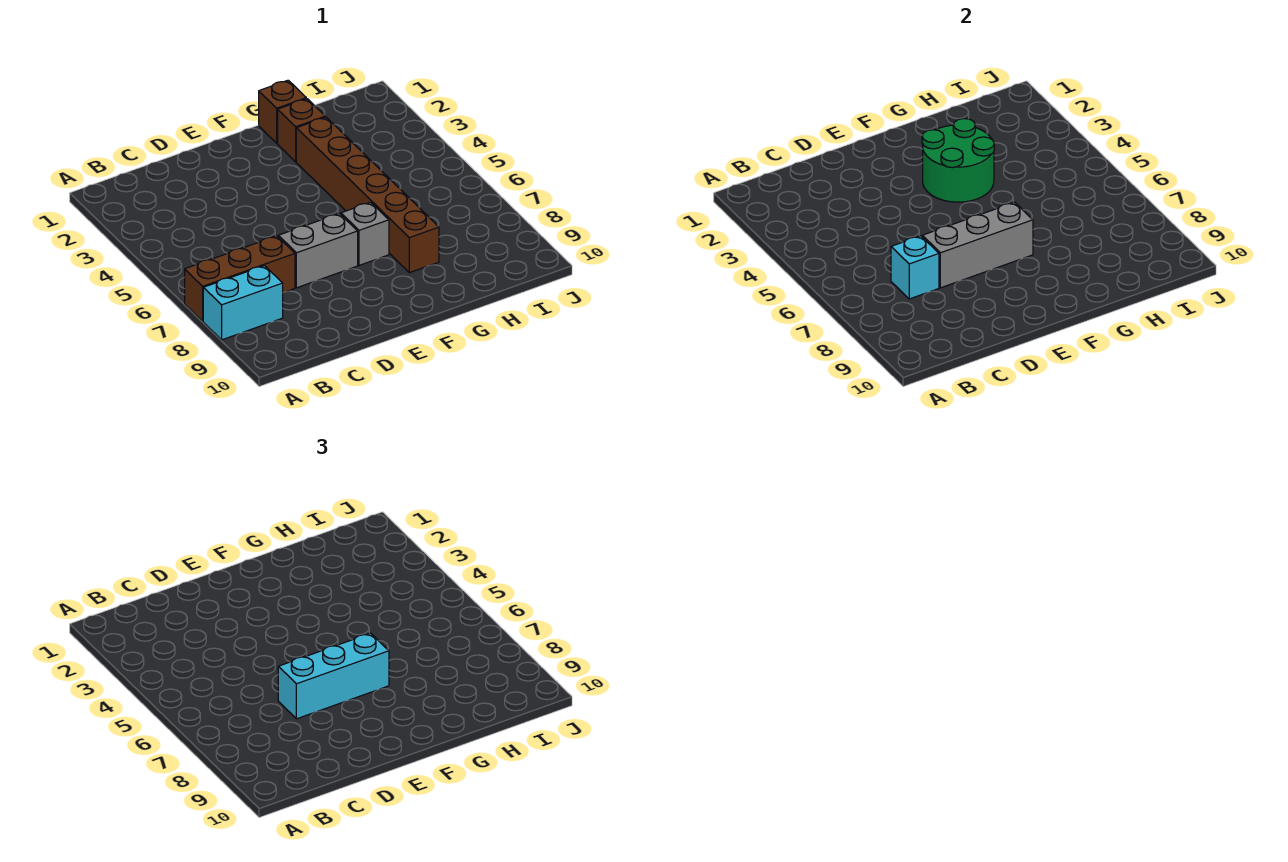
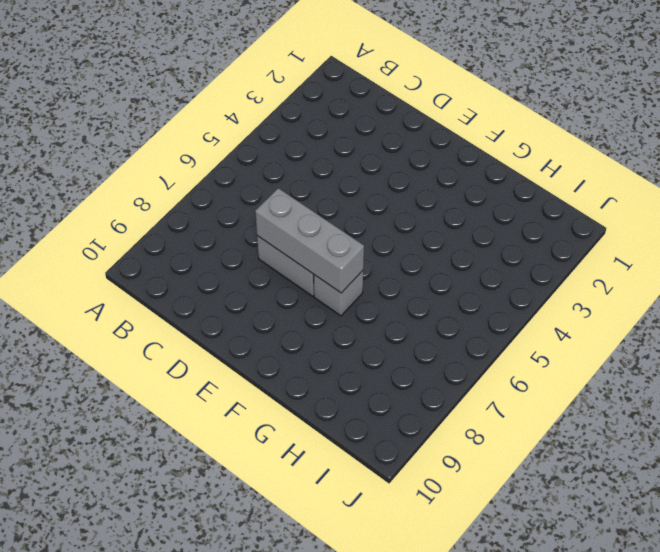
none -> brown brick A7:C7 level 1
none -> cyan brick A8:B8 level 1

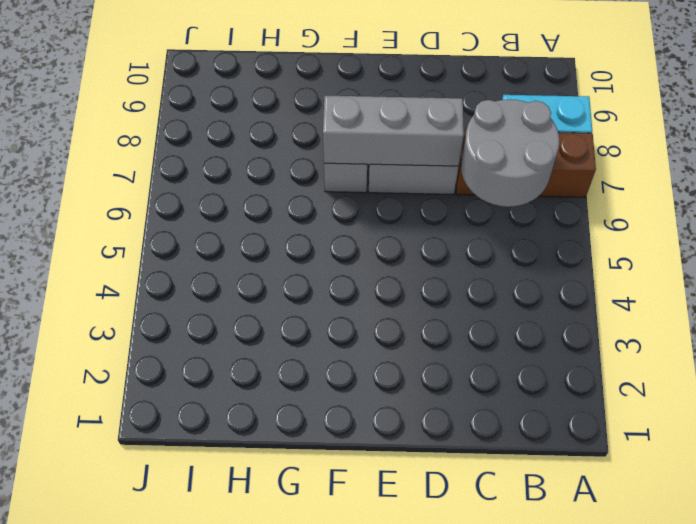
grey round brick B6:C7 level 2 -> cyan brick C7 level 2
none -> brown brick G1 level 1
none -> brown brick G2 level 1

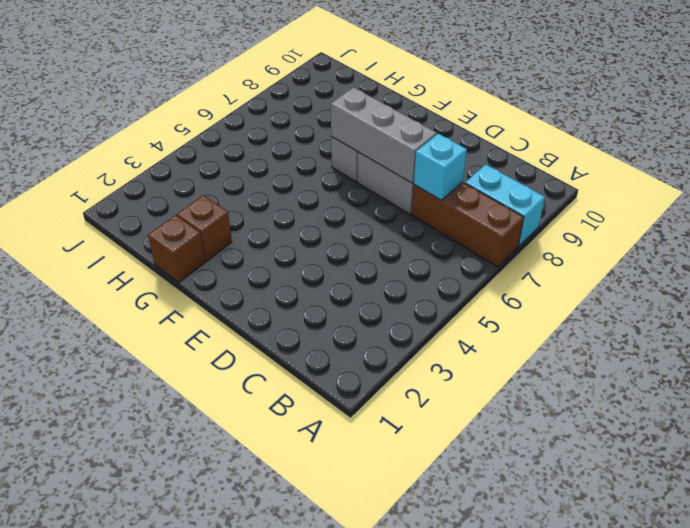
none -> brown brick G3:G8 level 1
none -> green round brick F3:G4 level 2

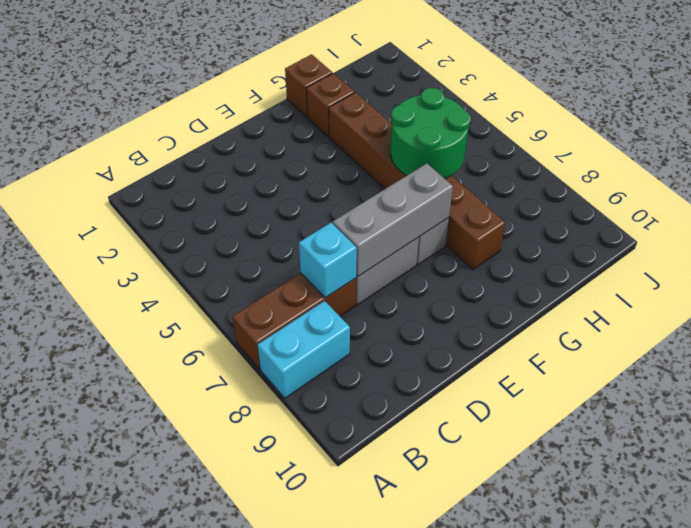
green round brick G5:H6 level 2 -> green round brick F3:G4 level 2
none -> cyan brick D7:F7 level 3

